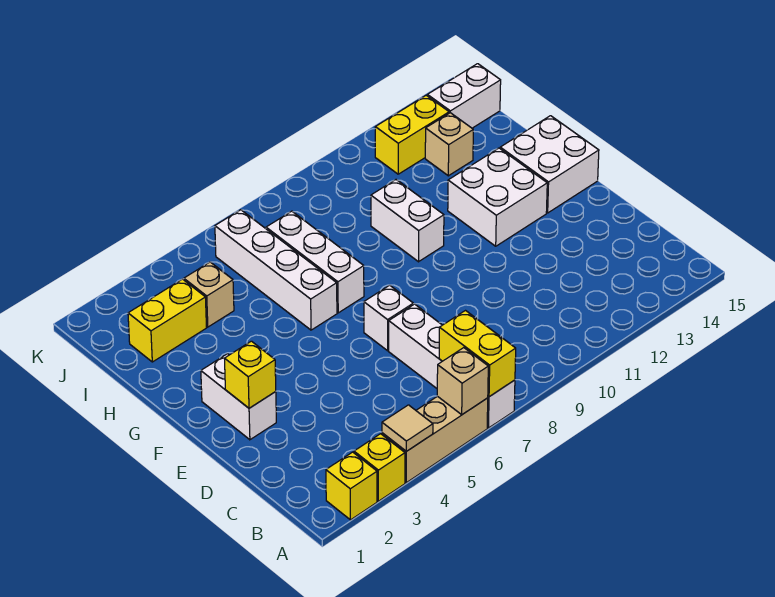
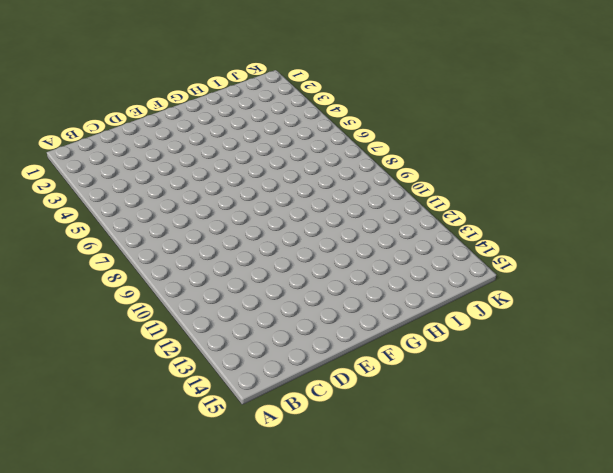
none -> yellow brick A2 level 1
none -> yellow brick A3 level 1
none -> tan brick A4:A6 level 1

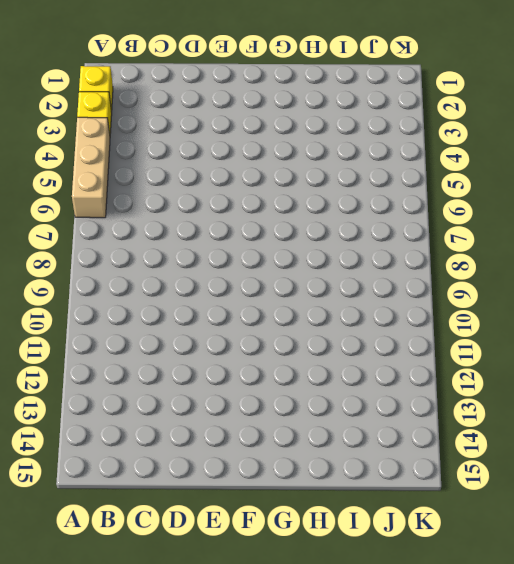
none -> white brick A7:D7 level 1
none -> white brick E2:F2 level 1
none -> white brick E7 level 1

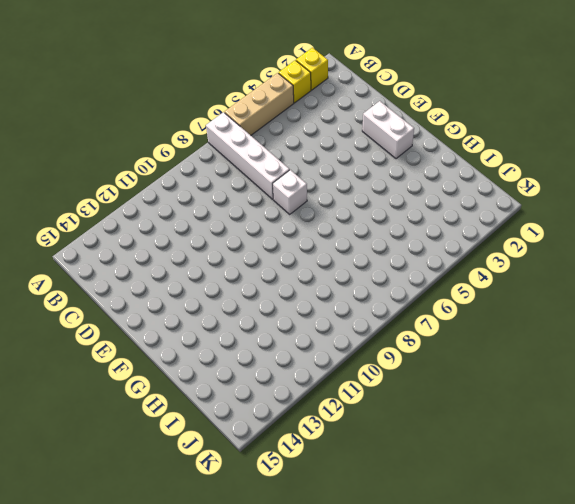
none -> white brick F12:G13 level 1
none -> white brick F14:G15 level 1
none -> white brick G6:J6 level 1

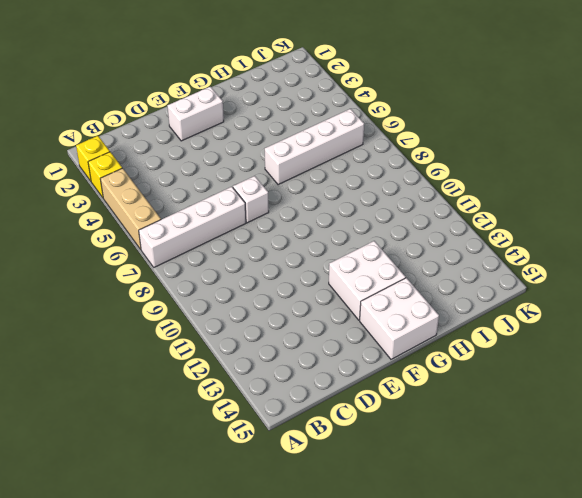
none -> white brick G7:I7 level 1
none -> white brick G10:H10 level 1
none -> yellow brick I2:I3 level 1

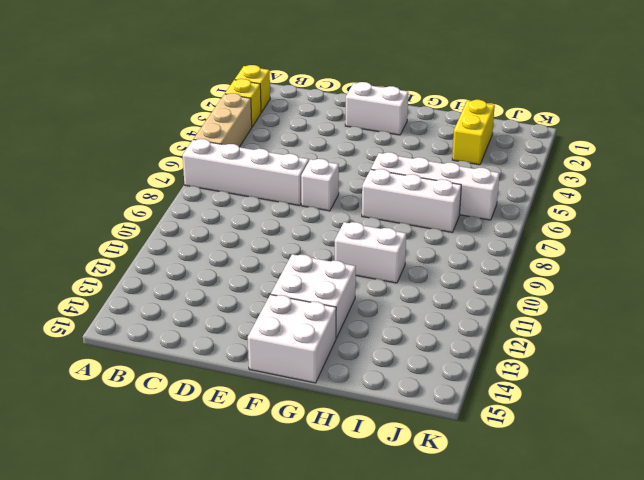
none -> tan brick I4 level 1
none -> tan brick I13 level 1
none -> yellow brick J12:J13 level 1

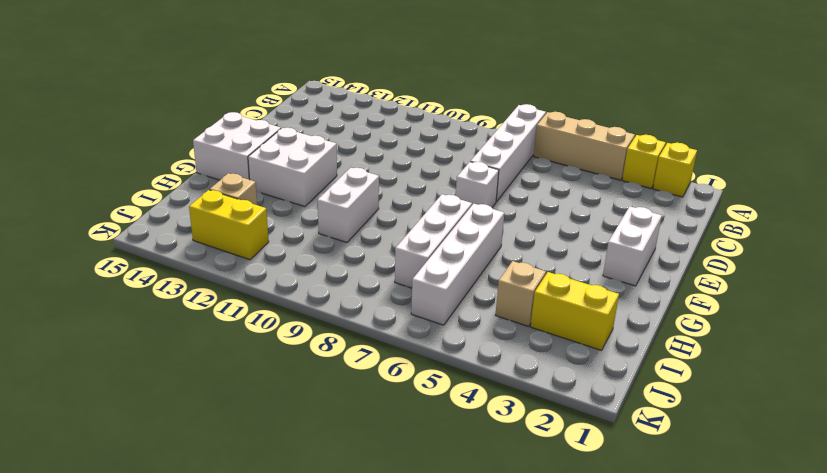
none -> white brick J14:J15 level 1
none -> tan tile A4 level 2
none -> tan brick A6 level 2

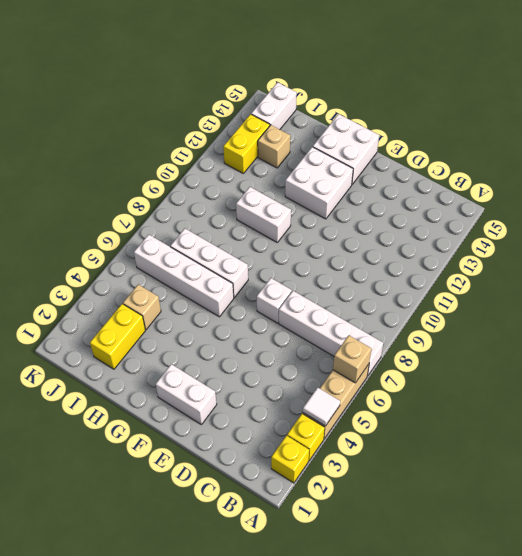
white tile A4 level 2 -> tan tile A4 level 2
none -> yellow brick A7:B7 level 2
none -> yellow brick E2 level 2

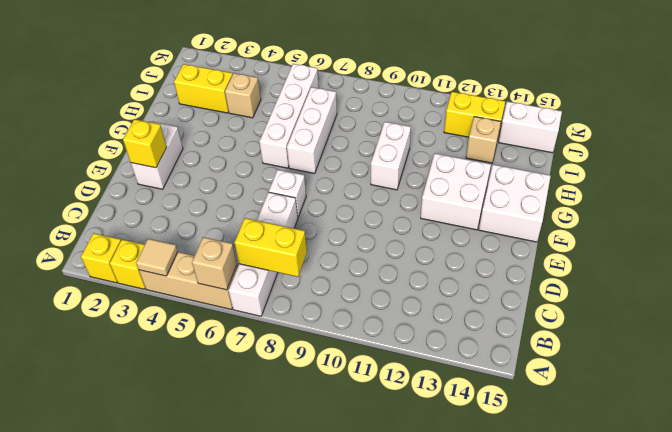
yellow brick B7:B8 level 2 -> yellow brick A7:B7 level 2

